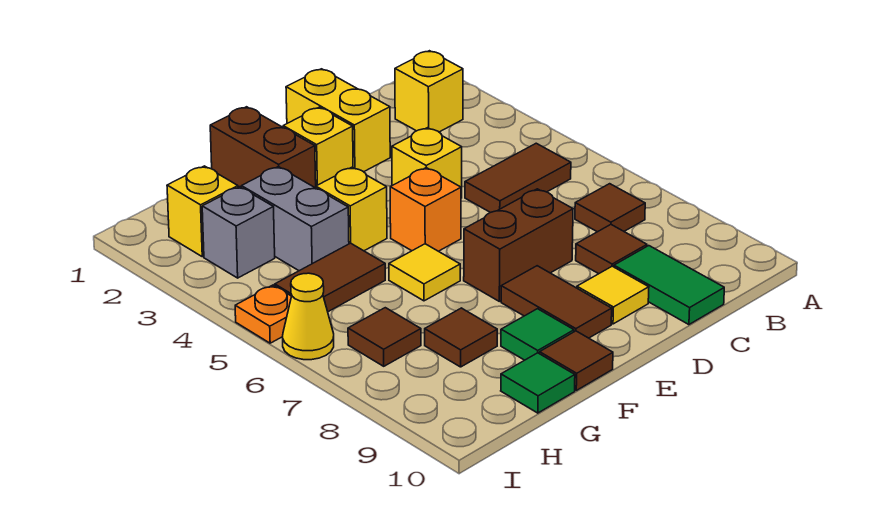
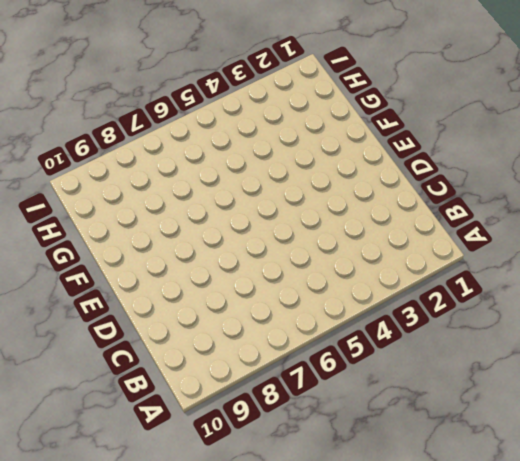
none -> yellow brick B2 level 1
none -> brown tile B5:C5 level 1
none -> brown tile B7 level 1

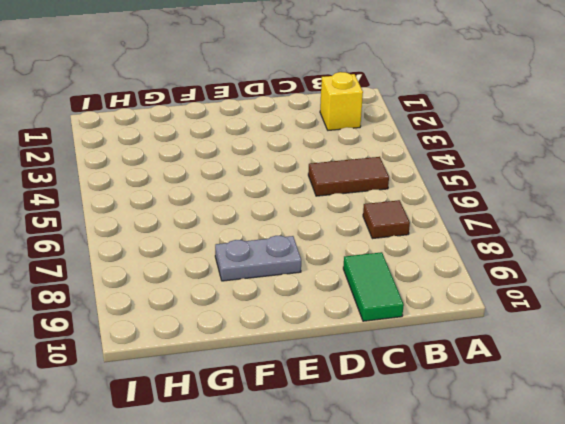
grey plate E8:F8 level 1 -> brown tile E8:E9 level 1
none -> brown tile C8 level 1
none -> yellow brick D1:D2 level 1
none -> yellow brick D4 level 1

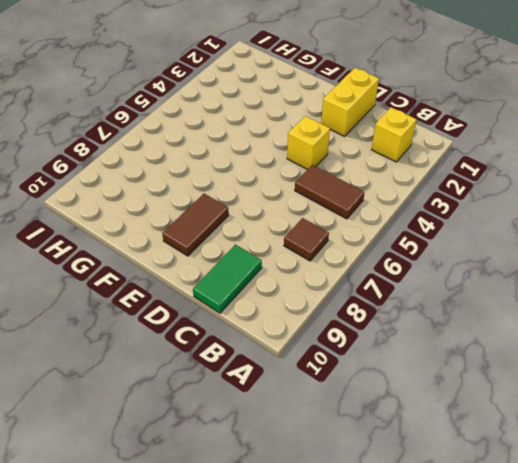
none -> brown tile C8 level 1
none -> brown brick D7:E7 level 1
none -> yellow tile D9 level 1

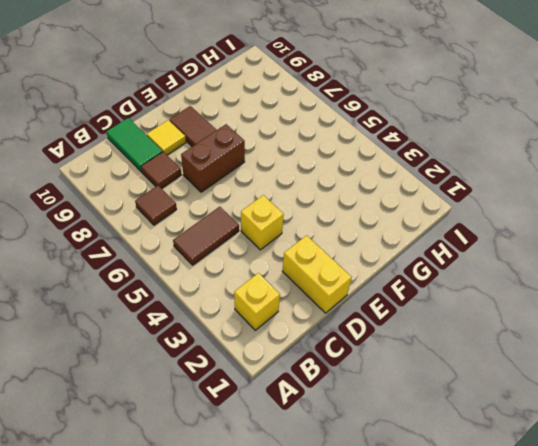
none -> yellow brick E2 level 1
none -> orange brick E5 level 1
none -> brown brick F1:F2 level 1

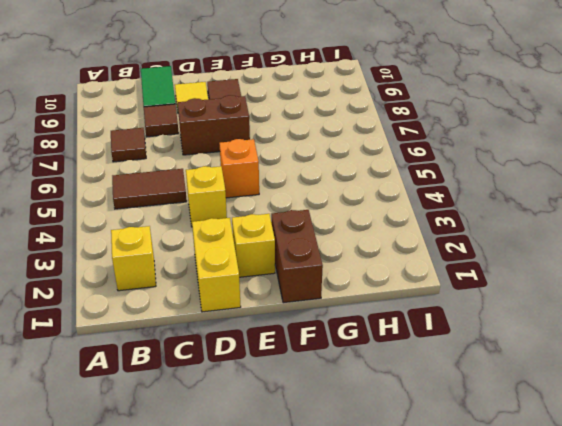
none -> yellow brick F4 level 1
none -> yellow tile F6 level 1
none -> green tile F9 level 1

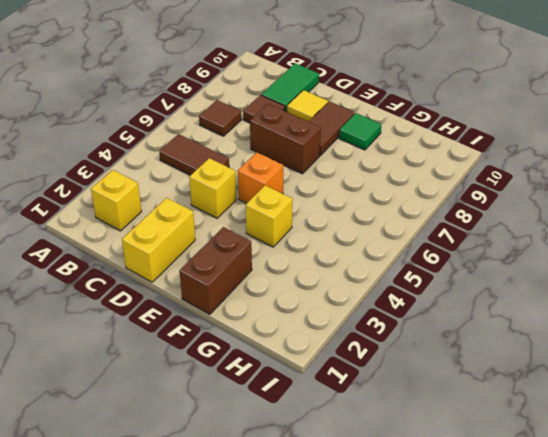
none -> yellow brick E2 level 1
none -> yellow tile F6 level 1
none -> brown tile F10 level 1

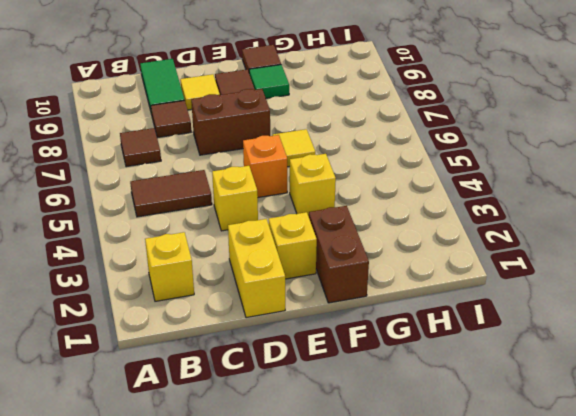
none -> grey brick G3:G4 level 1
none -> brown tile G5:H5 level 1
none -> brown tile G8 level 1

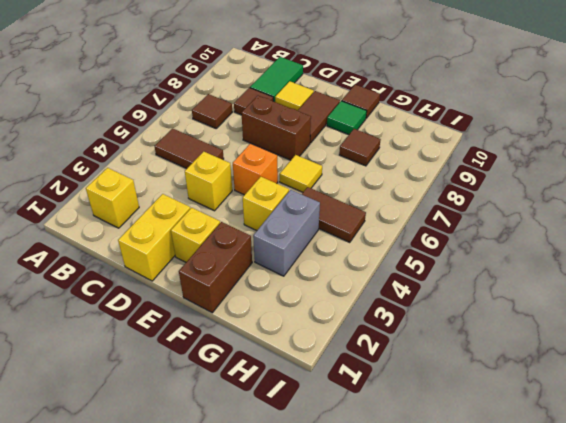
none -> green tile G10 level 1
none -> yellow brick H2 level 1
none -> grey brick H3 level 1

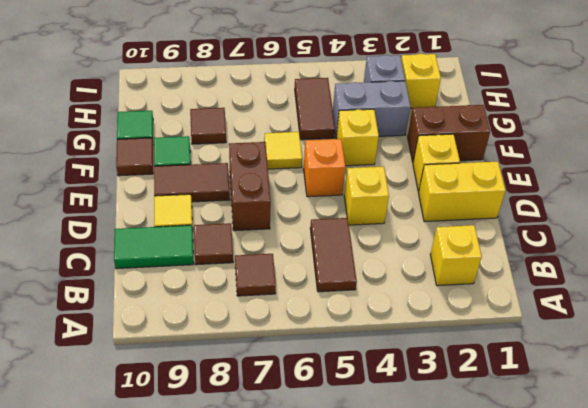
none -> brown tile H7 level 1
none -> orange plate I5 level 1
none -> yellow cone I6 level 1

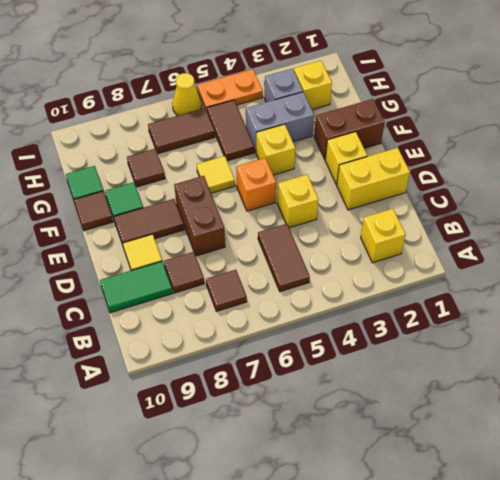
brown tile H6:H7 level 1 -> brown tile H7 level 1
orange plate I4:I5 level 1 -> orange plate I5 level 1

